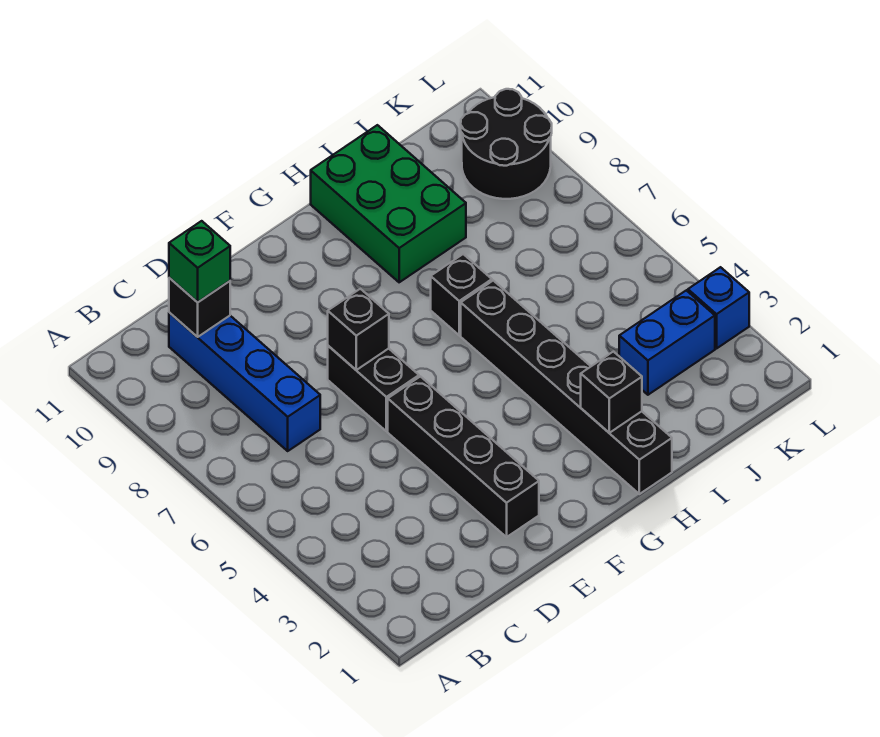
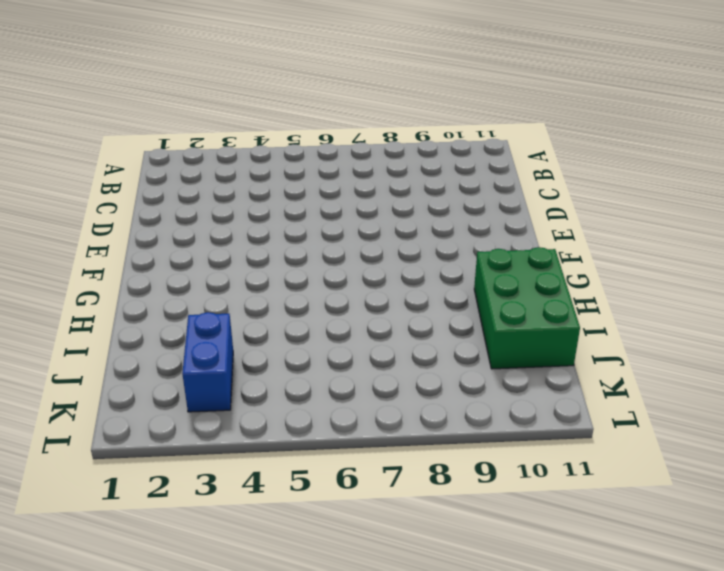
green brick H10:J11 level 1 -> green brick H9:I11 level 1
none -> blue brick C7:C10 level 1
none -> black brick E2:E5 level 1
none -> black brick E6:E7 level 1

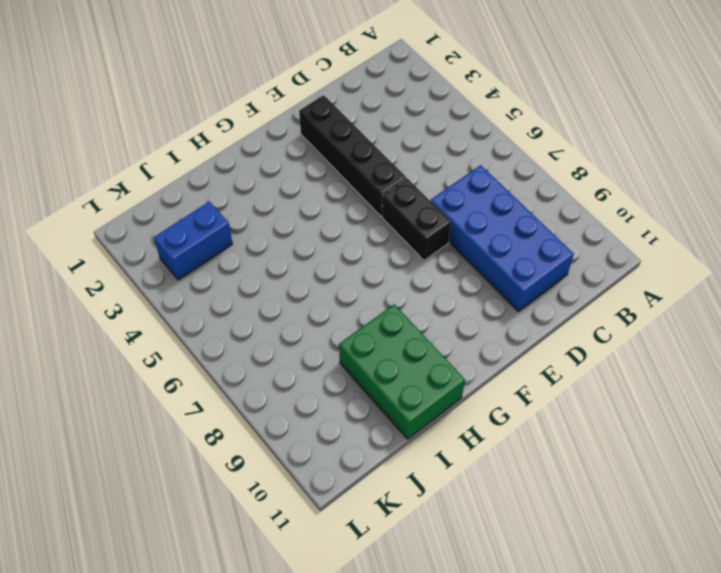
blue brick C7:D10 level 1 -> blue brick C7:C10 level 1
none -> black brick H1:H6 level 1
none -> black brick H7 level 1
none -> black round brick K9:L10 level 1

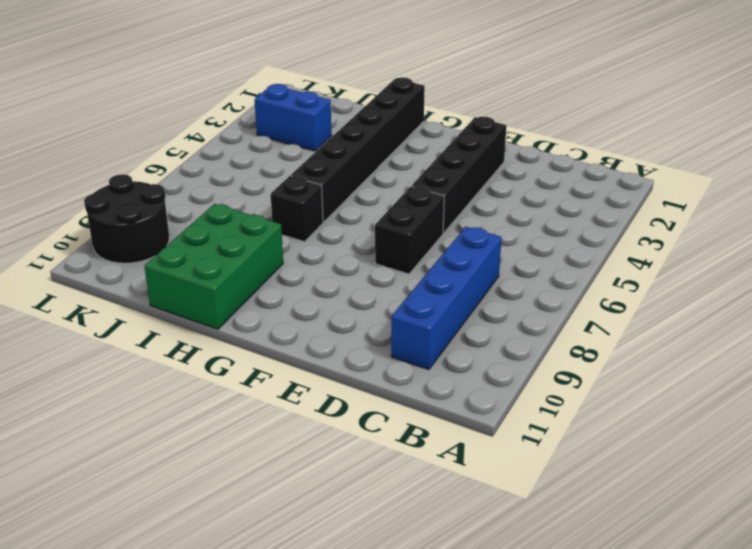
none -> blue brick L3 level 1
none -> black brick C10 level 2
none -> black brick E7 level 2

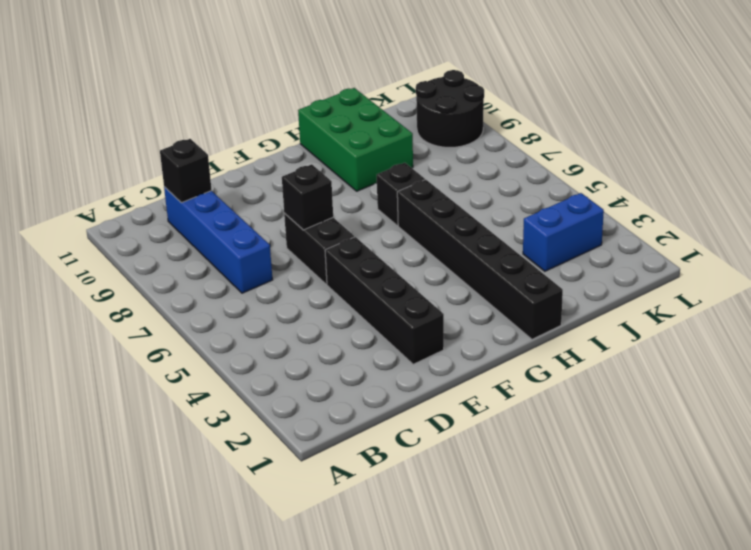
none -> blue brick L3 level 1
none -> black brick H2 level 2
none -> green brick C10 level 3

